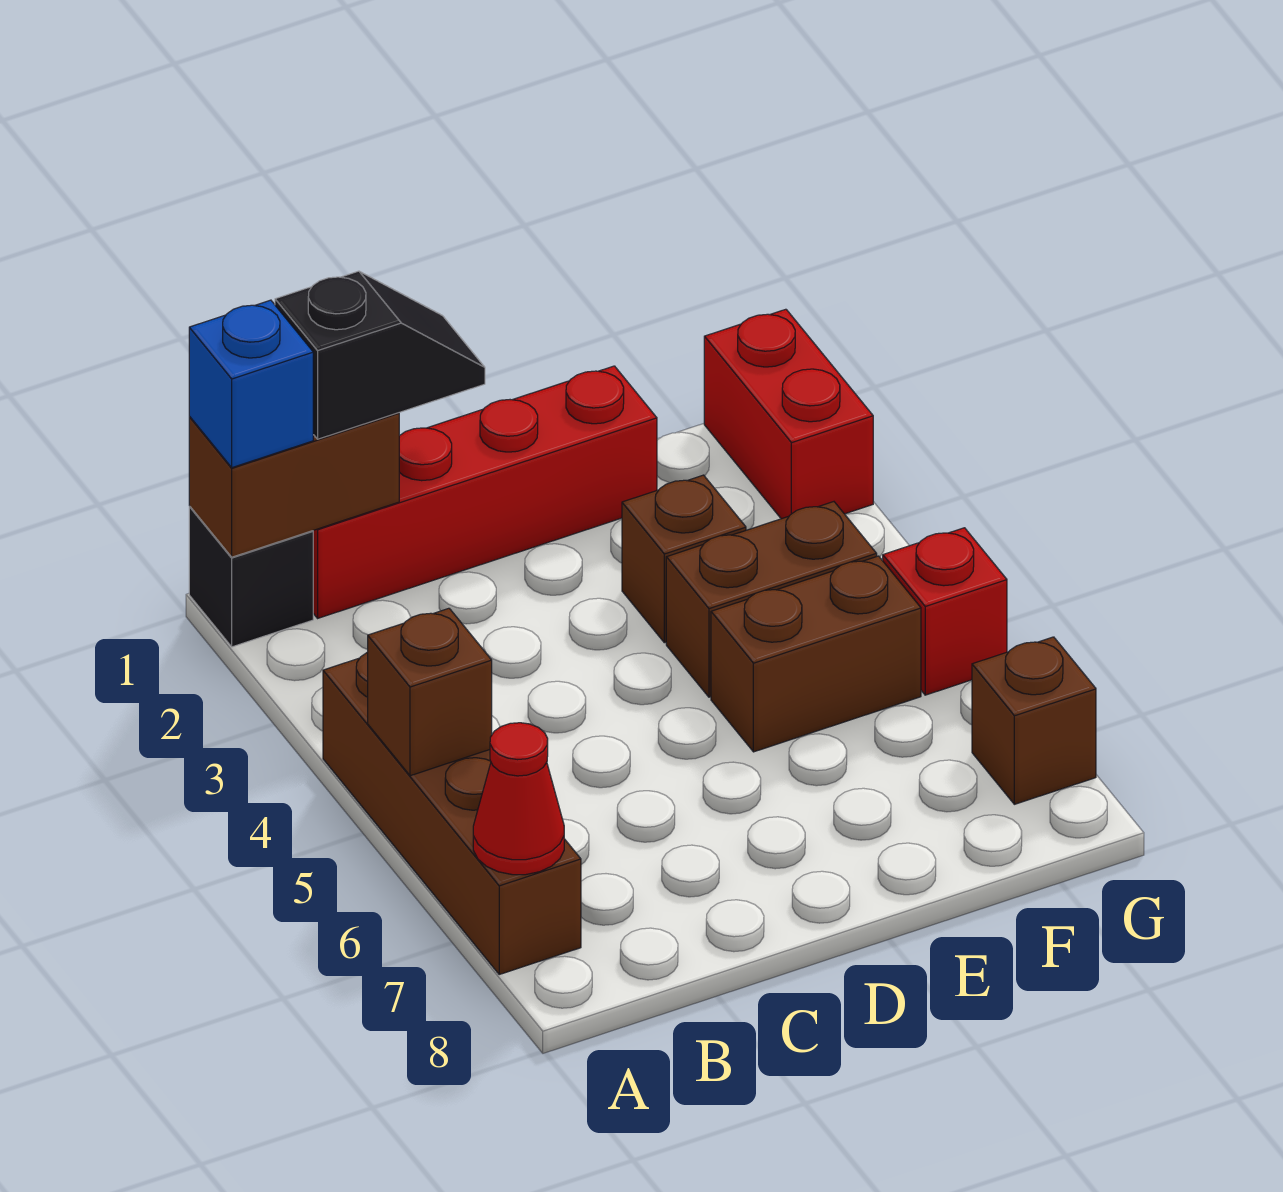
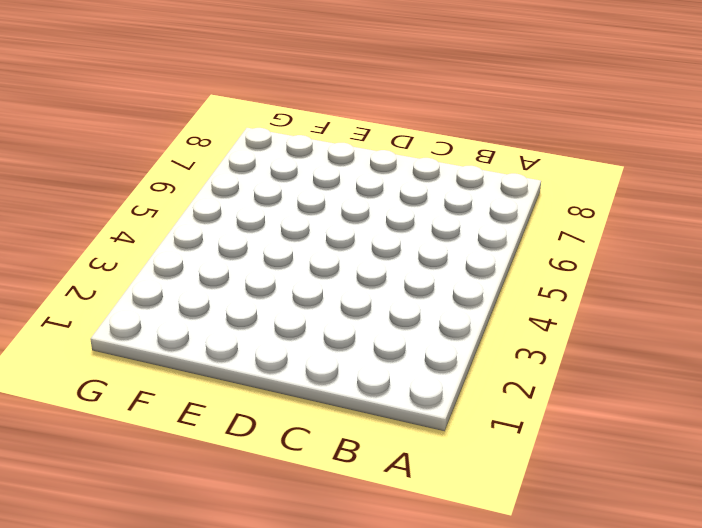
none -> black brick A1 level 1
none -> brown brick A4:A7 level 1
none -> red brick B1:E1 level 1

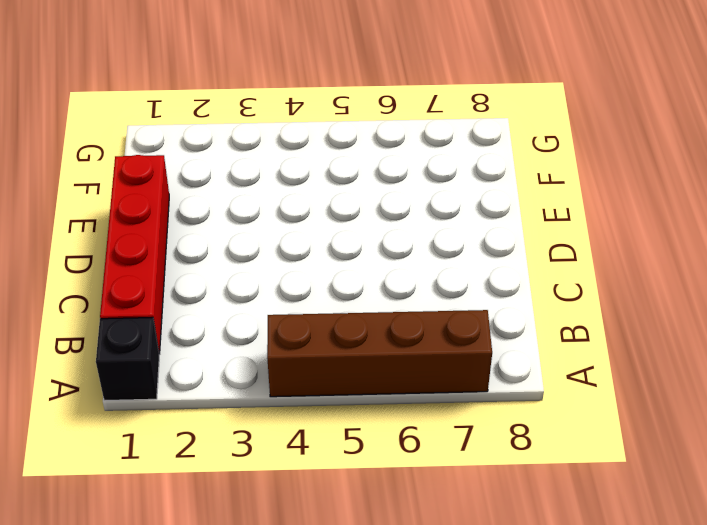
none -> brown brick E3 level 1
none -> brown brick E4:F4 level 1
none -> brown brick E5:F5 level 1

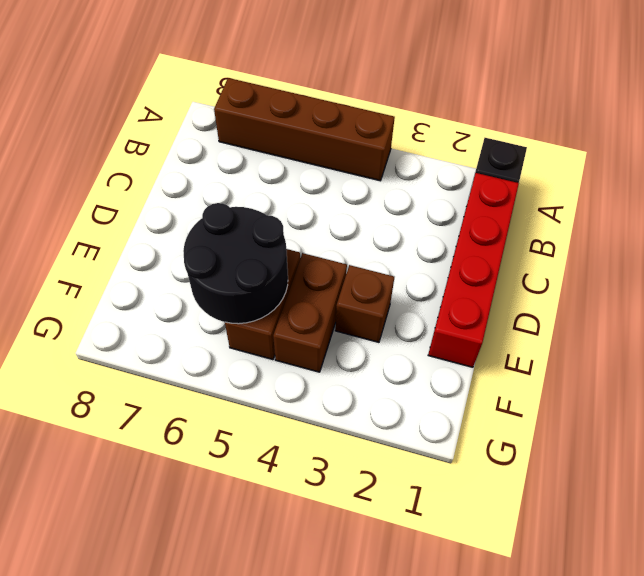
black round brick E5:F6 level 2 -> none
none -> red brick G1:G2 level 1
none -> red brick G5 level 1
none -> brown brick G7 level 1

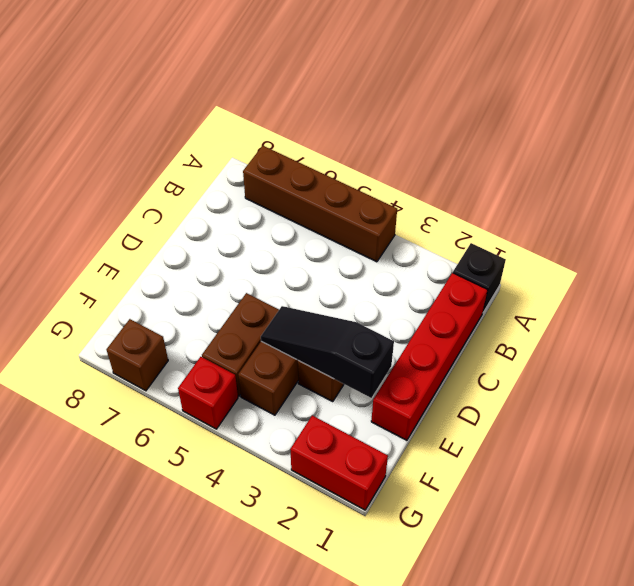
black slope E2:E4 level 2 top 2 -> none
none -> brown brick A1:B1 level 2
none -> brown brick A5 level 2
none -> red cone A7 level 2

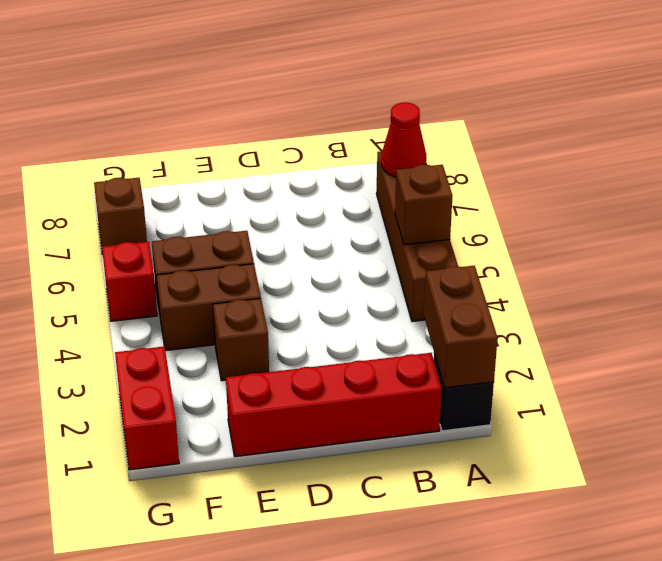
brown brick A1:A2 level 2 -> brown brick A1:B1 level 2
none -> blue brick A1 level 3
none -> black slope B1:C1 level 3 top B

